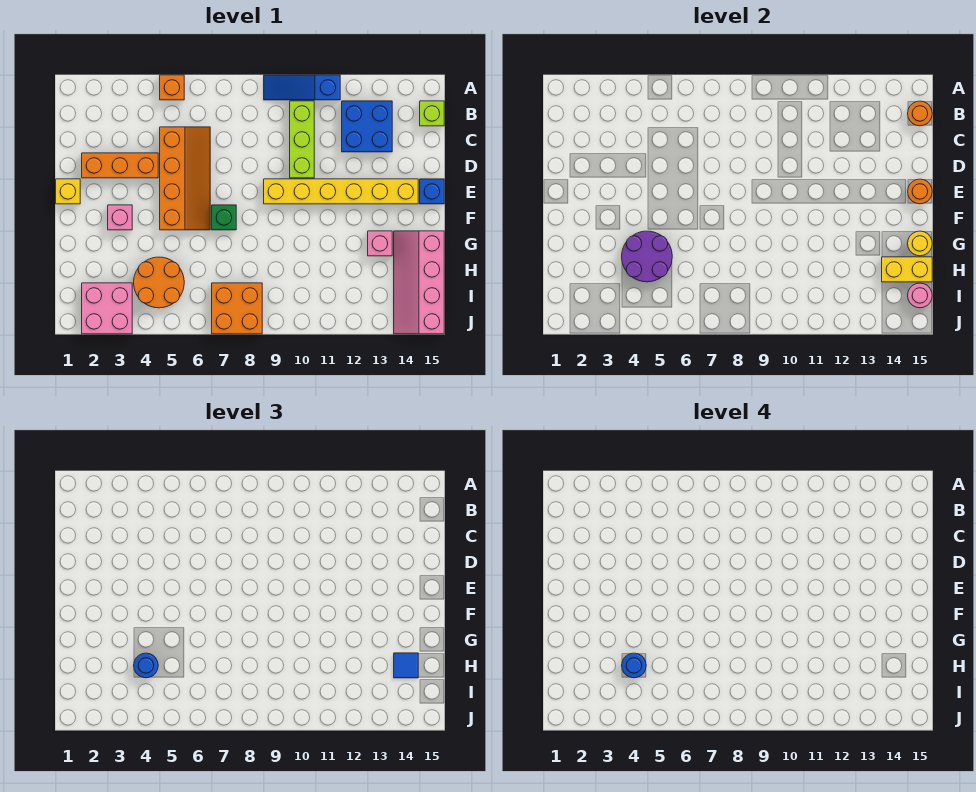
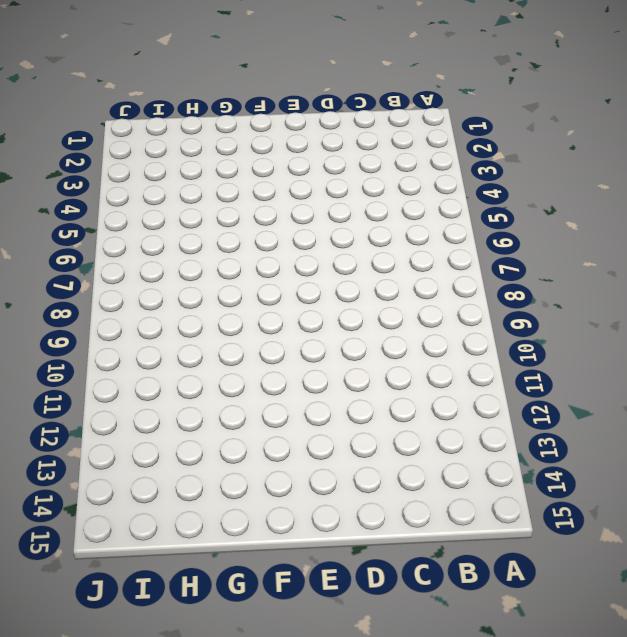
none -> orange brick A5 level 1
none -> blue slope A9:A11 level 1 top 11
none -> lime brick B10:D10 level 1

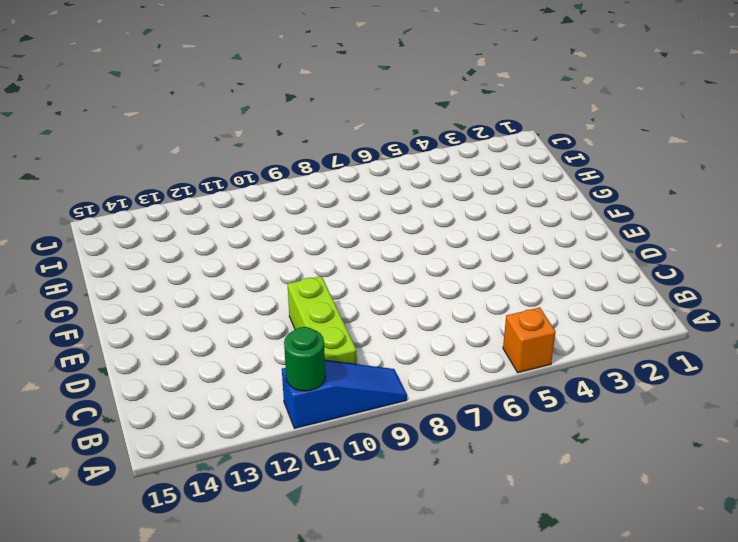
green round brick A11 level 2 -> none
none -> blue brick B12:C13 level 1
none -> lime brick B15 level 1
none -> orange slope C5:F6 level 1 top 5

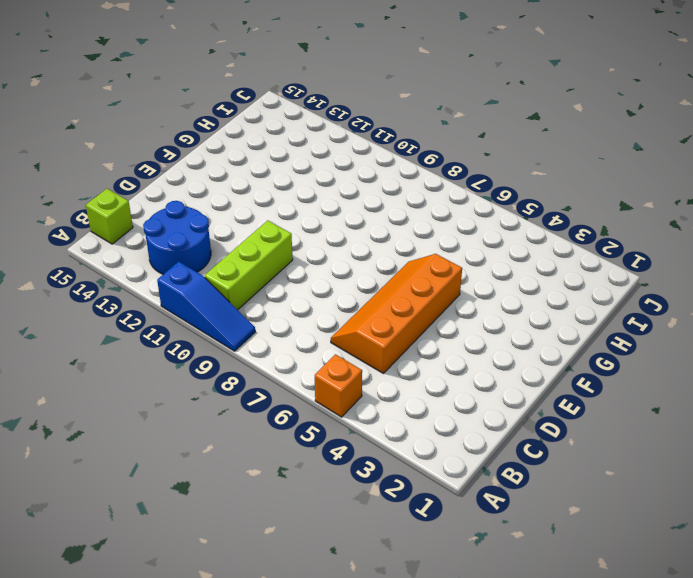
blue round brick B12:C13 level 1 -> blue brick B12:C13 level 1
none -> orange brick D2:D4 level 1
none -> yellow brick E1 level 1
none -> yellow brick E9:E14 level 1

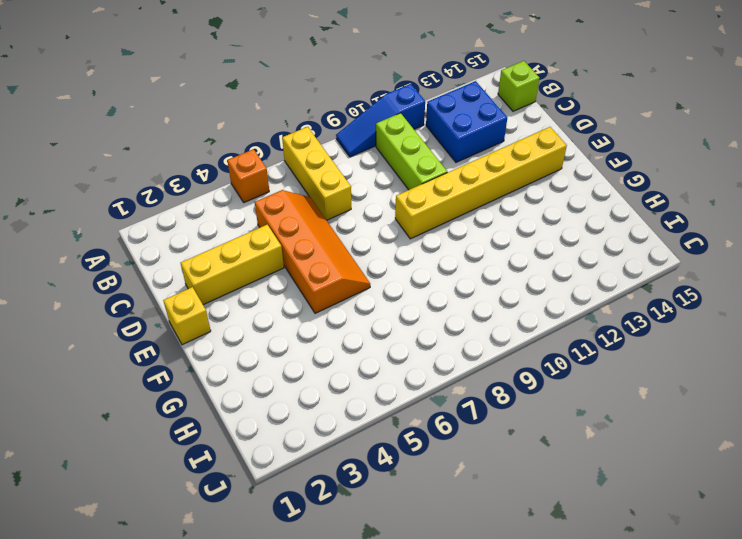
yellow brick A7:C7 level 1 -> none
yellow brick D2:D4 level 1 -> orange brick D2:D4 level 1
none -> blue brick E15 level 1
none -> pink brick F3 level 1
none -> green brick F7 level 1

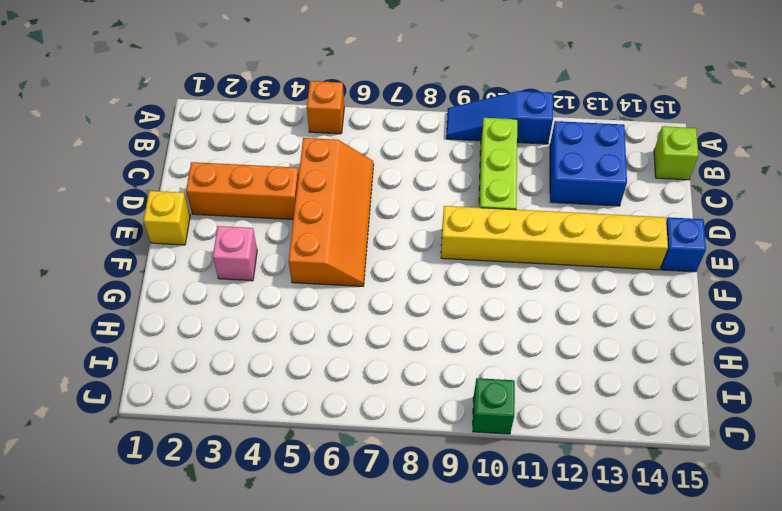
green brick J10 level 1 -> green brick F7 level 1
none -> pink brick G13 level 1
none -> pink slope G14:J15 level 1 top 15
none -> orange round brick H4:I5 level 1

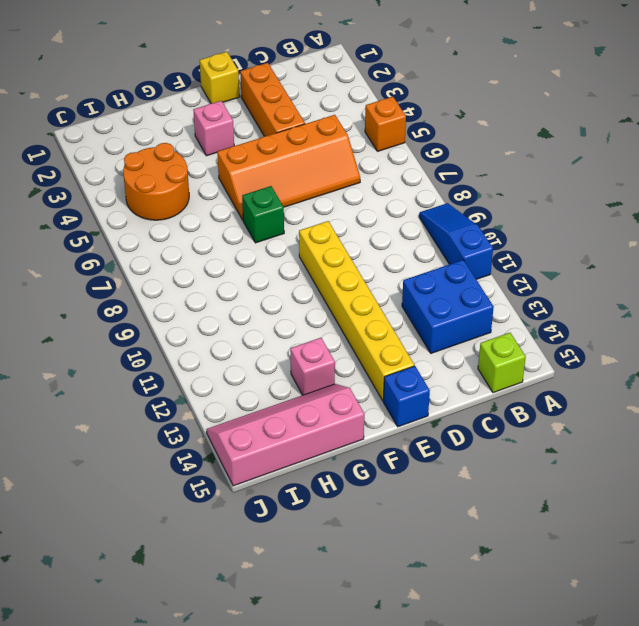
none -> lime brick B10:D10 level 1
none -> pink brick I2:J3 level 1
none -> orange brick I7:J8 level 1

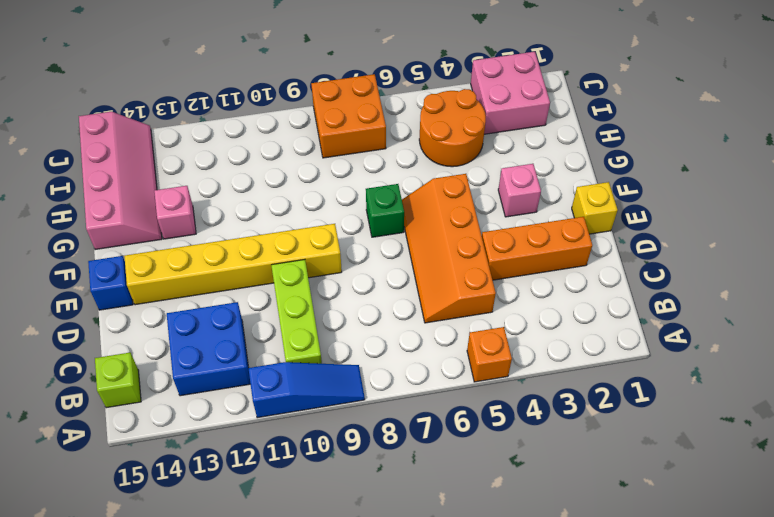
none -> orange round brick B15 level 2
none -> orange round brick E15 level 2
none -> purple round brick G4:H5 level 2

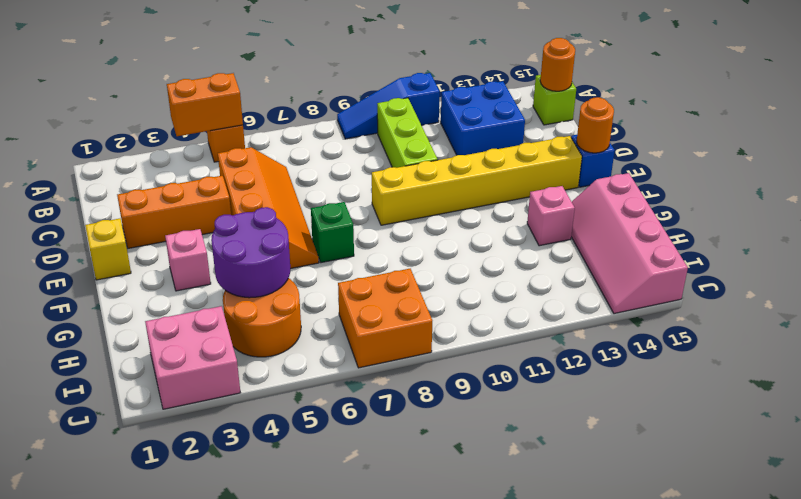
orange brick A4:A5 level 2 -> none
none -> yellow round brick G15 level 2
none -> yellow brick H14:H15 level 2
none -> pink round brick I15 level 2

